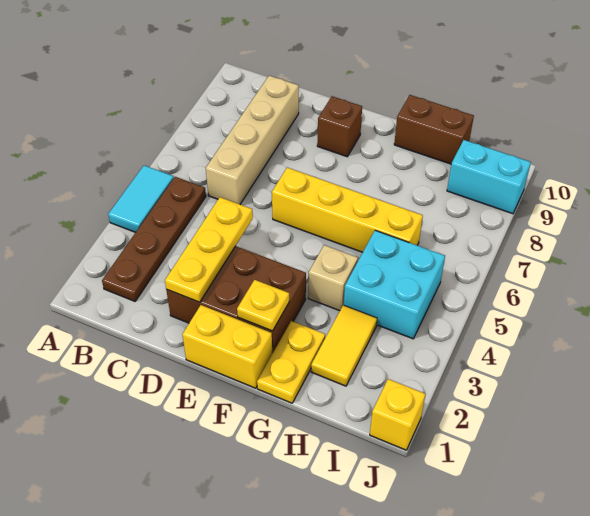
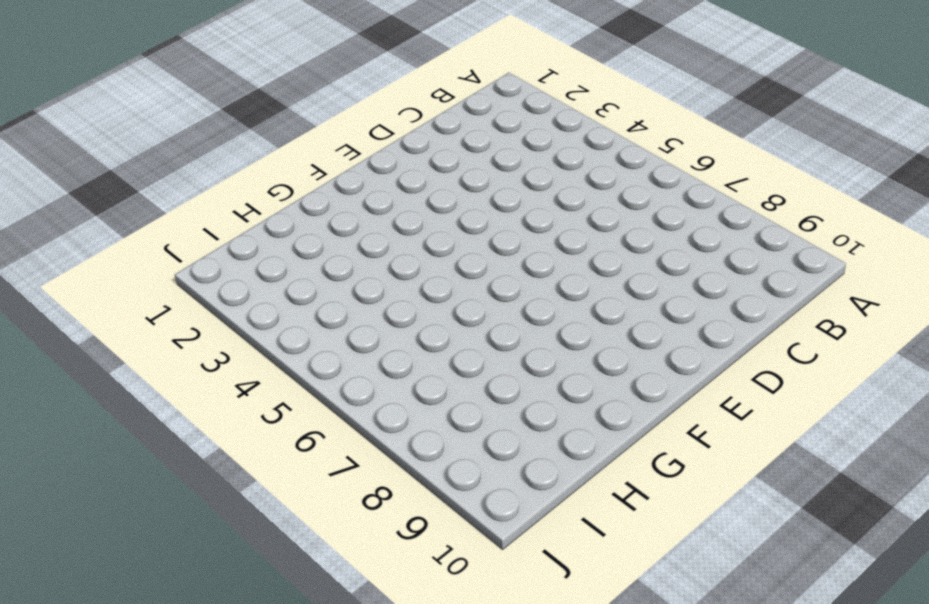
none -> cyan tile A4:A5 level 1
none -> brown plate B2:B5 level 1
none -> tan brick C6:C9 level 1

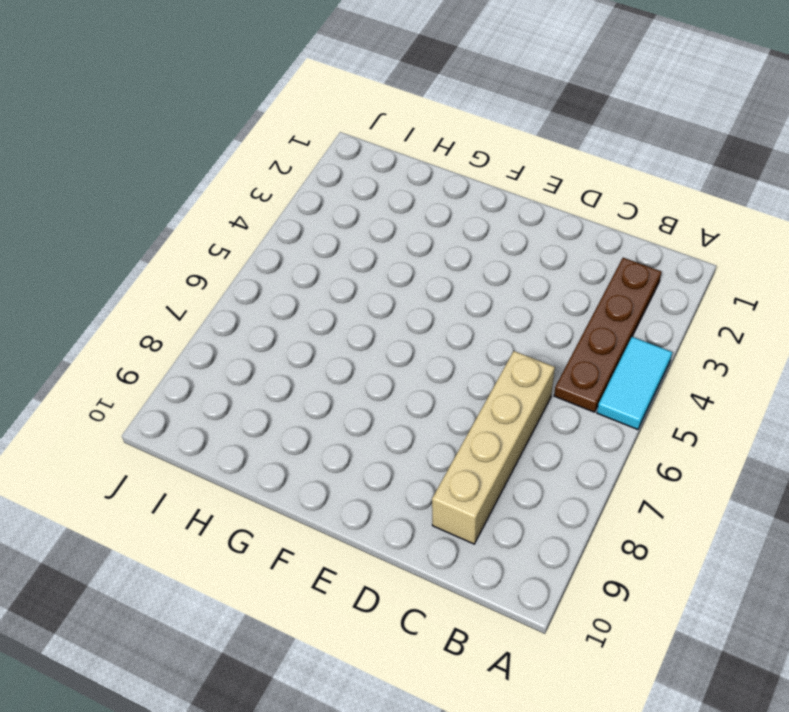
none -> brown brick D2:F3 level 1
none -> yellow brick E1:F1 level 1
none -> yellow brick E6:H6 level 1

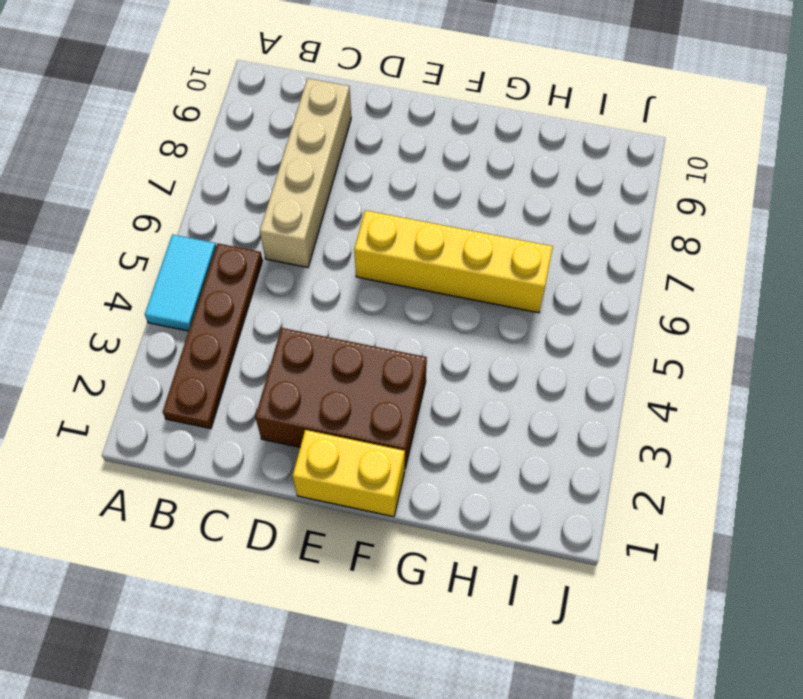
none -> brown brick E9 level 1
none -> yellow plate G1:G2 level 1
none -> tan brick G4 level 1

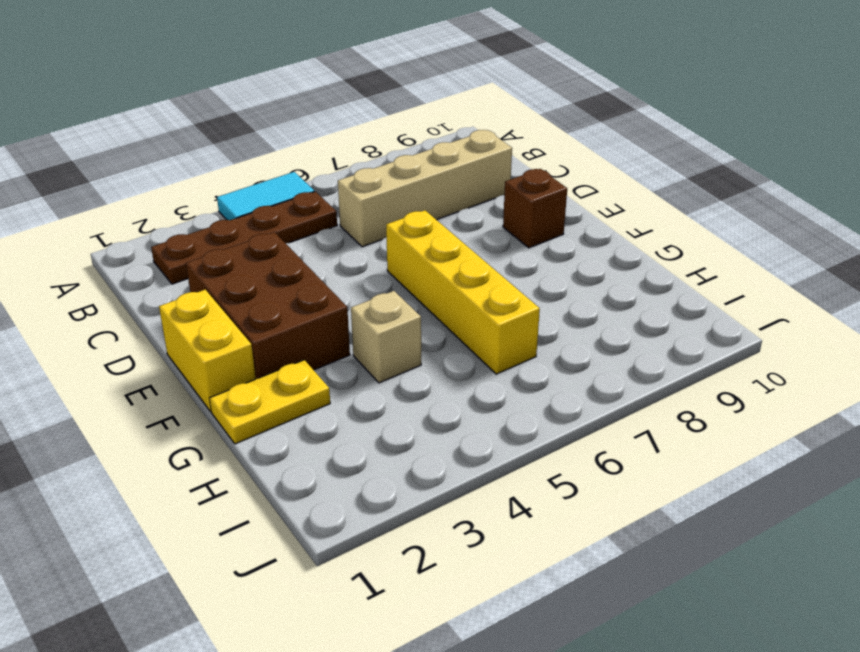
none -> brown brick G10:H10 level 1
none -> yellow tile H2:H3 level 1
none -> cyan brick H4:I5 level 1

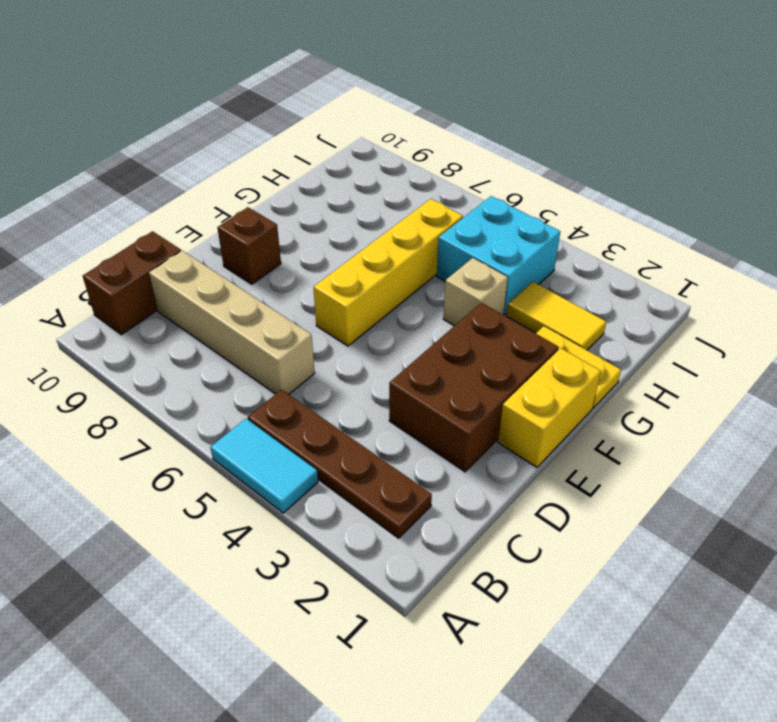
brown brick B10:C10 level 1 -> brown brick G10:H10 level 1
none -> cyan brick I9:J9 level 1
none -> yellow brick J1 level 1
none -> yellow plate D2:D4 level 2

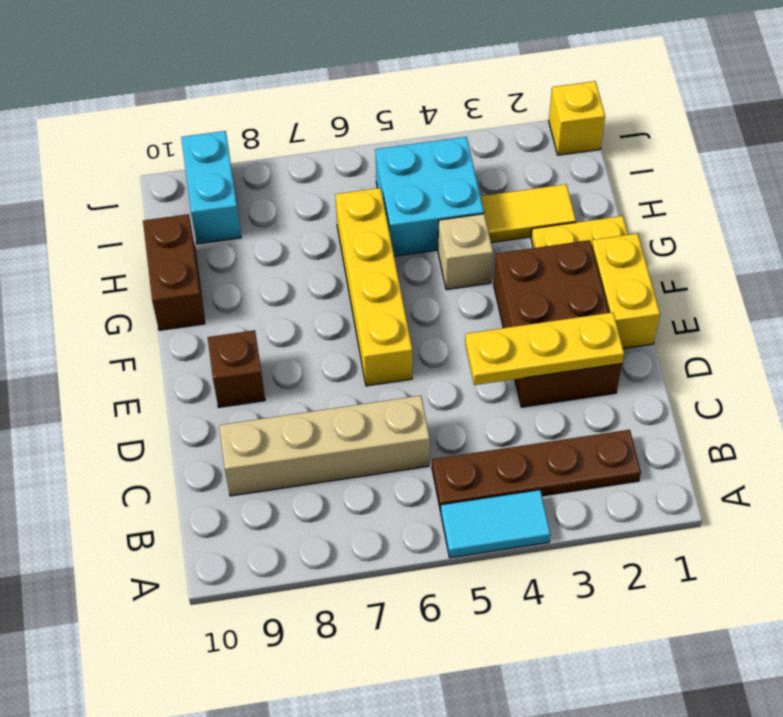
none -> yellow plate F2 level 2

